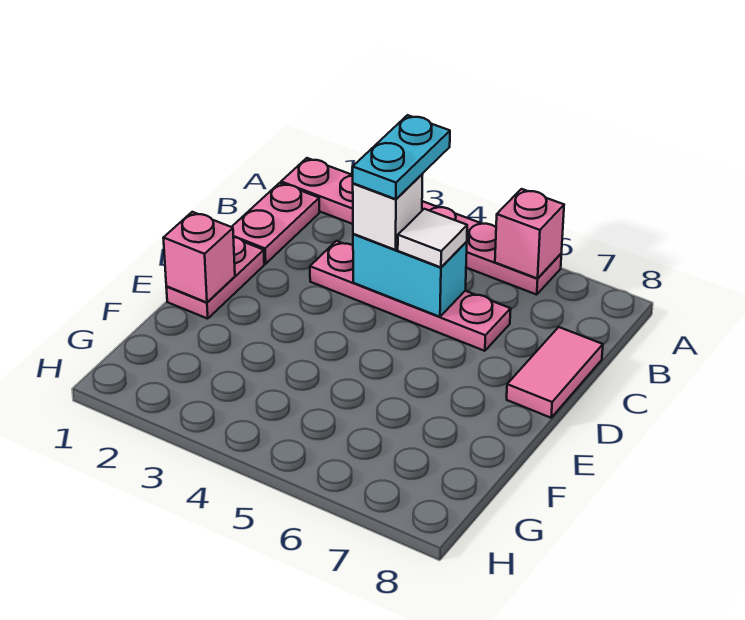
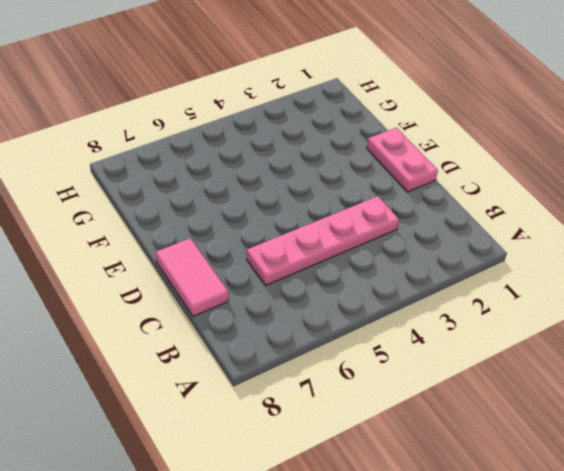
none -> pink plate A1:A6 level 1
none -> pink plate B1:C1 level 1

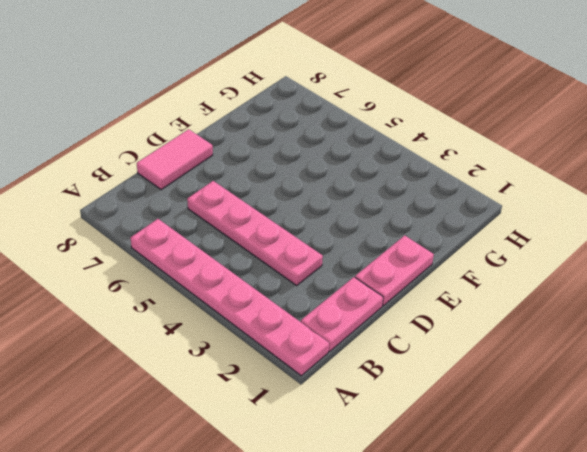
none -> pink brick A6 level 2
none -> cyan brick C4:C5 level 2

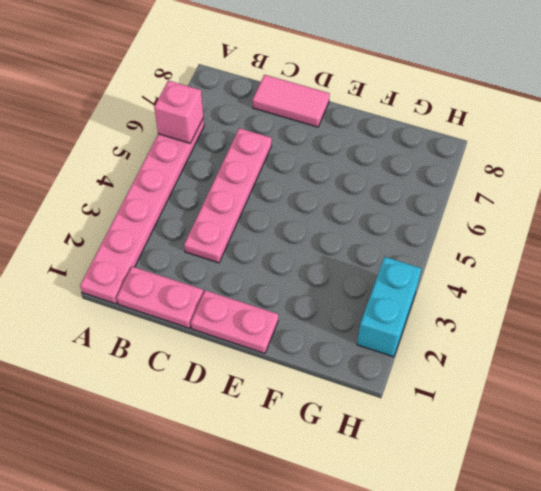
cyan brick H2:H3 level 1 -> cyan brick C4:C5 level 2
none -> pink brick E1 level 2
none -> white brick C4 level 3

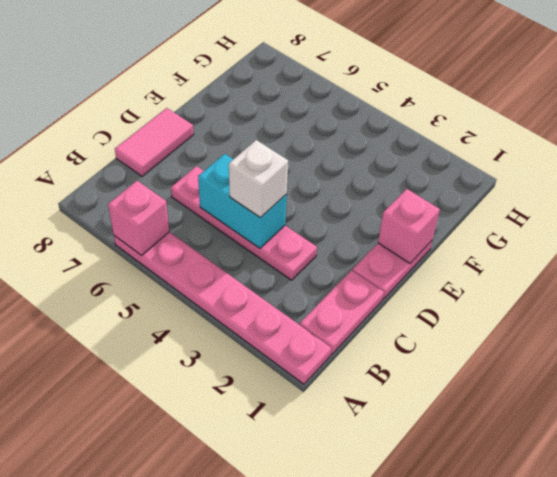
none -> white tile C5 level 3
none -> cyan plate B4:C4 level 4

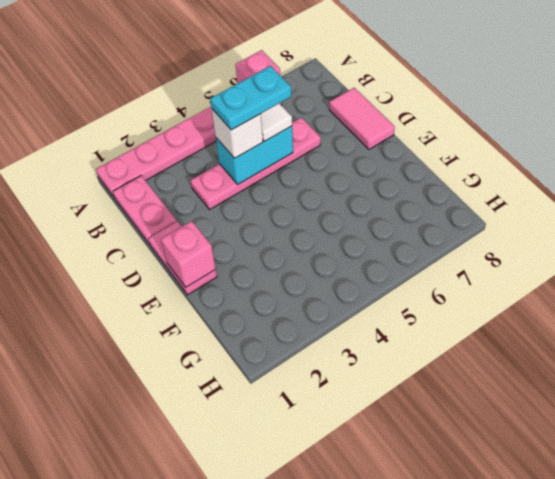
cyan plate C4:C5 level 4 -> cyan plate B4:C4 level 4

